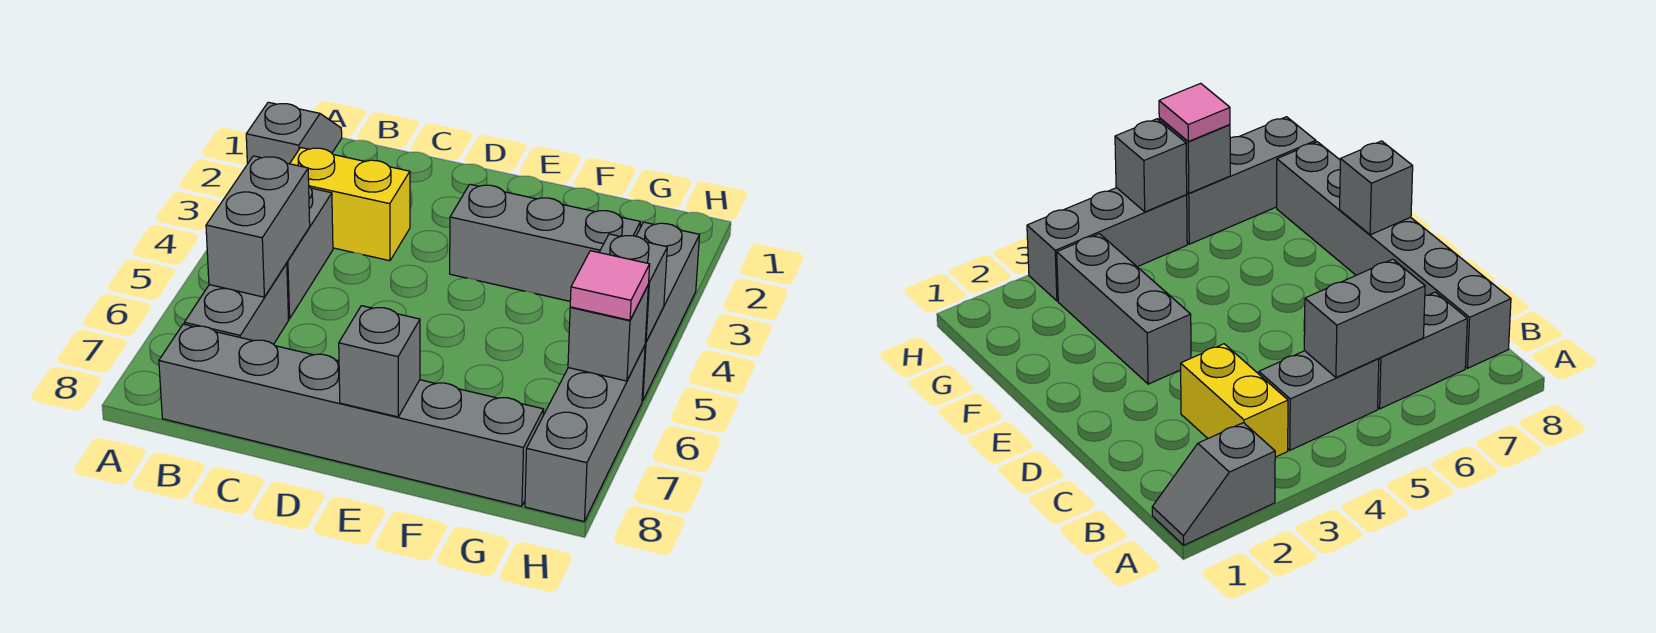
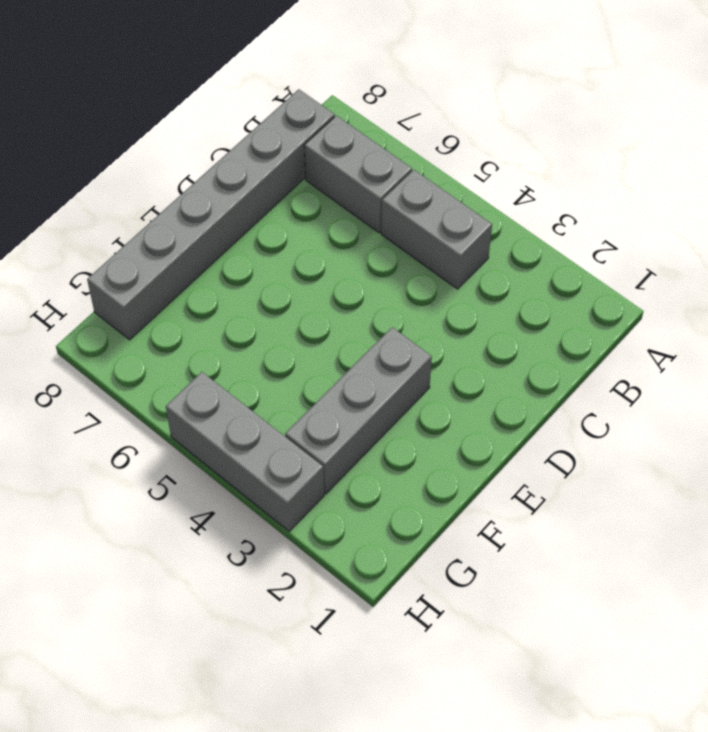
none -> grey slope A1:A2 level 1 top 2
none -> yellow brick B3:C3 level 1
none -> grey brick H6:H8 level 1

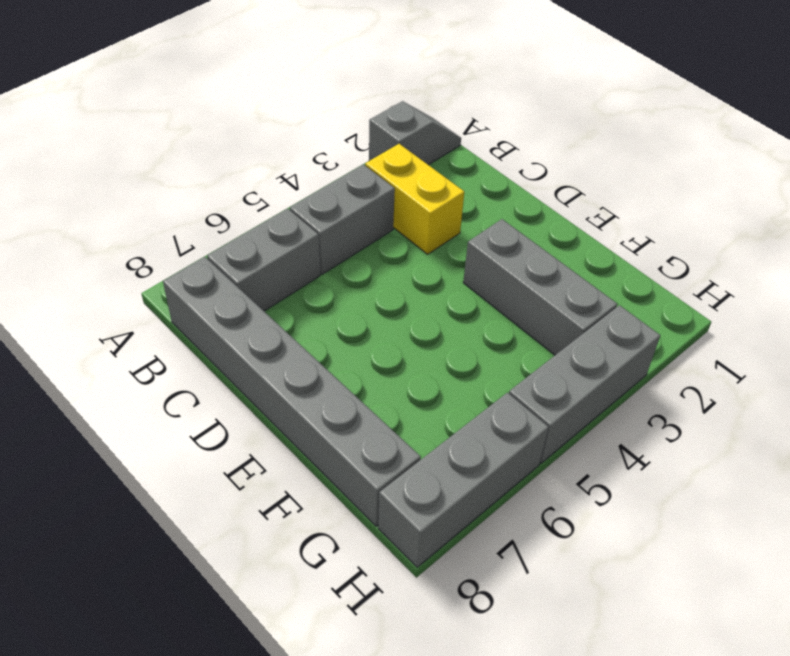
none -> grey brick B5:B6 level 2
none -> grey brick E8 level 2
none -> grey brick H5 level 2

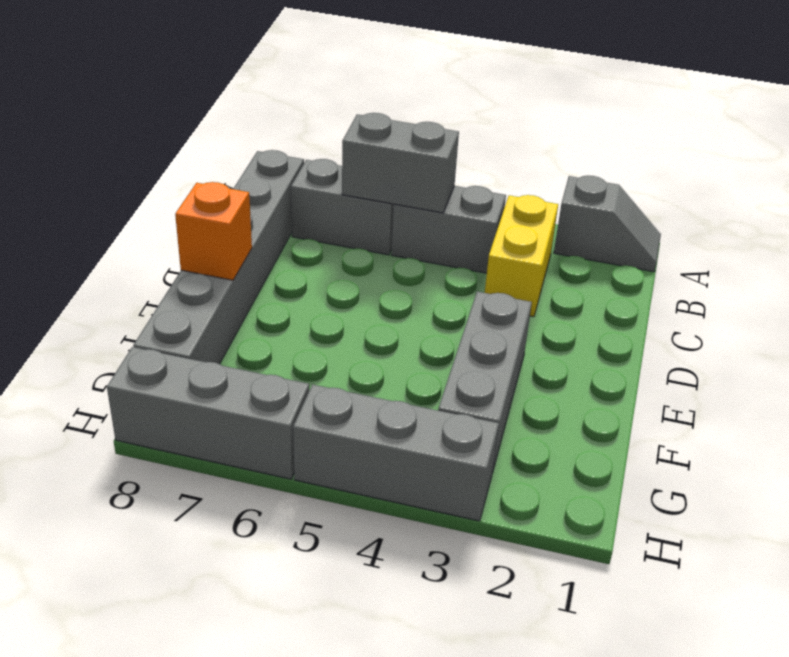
orange brick E8 level 2 -> grey brick E8 level 2
none -> grey brick H5 level 2
none -> grey brick H6 level 2
none -> pink tile H6 level 3

